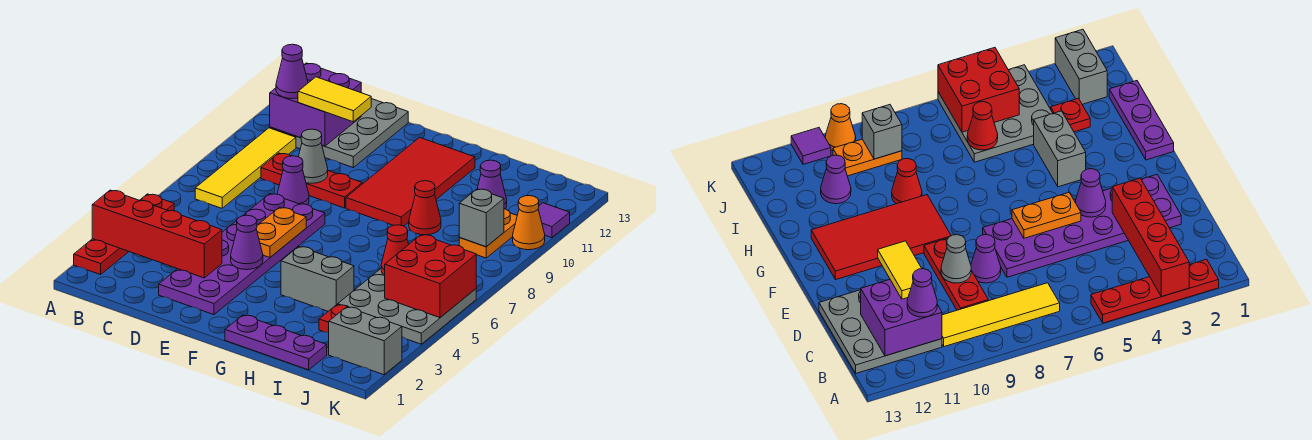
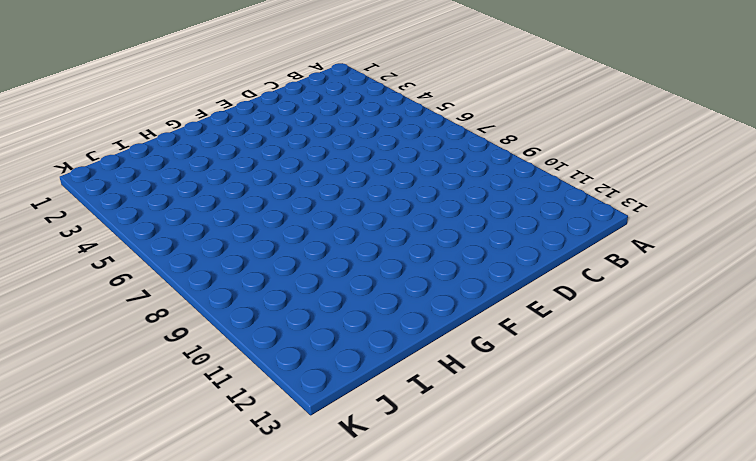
none -> red plate A2:A5 level 1
none -> yellow tile B7:B10 level 1
none -> grey plate B11:D13 level 1

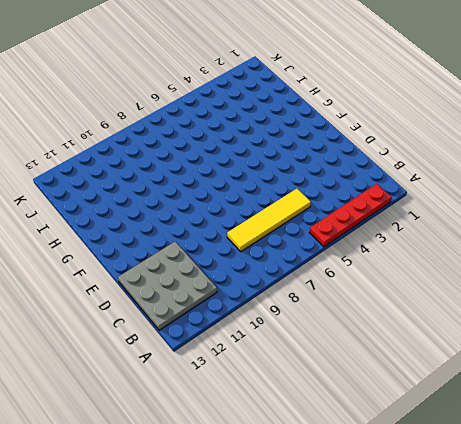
yellow tile C5:C8 level 1 -> yellow tile B7:B10 level 1
none -> red plate C9:E9 level 1
none -> purple plate D2:E7 level 1
none -> purple cone D8 level 1

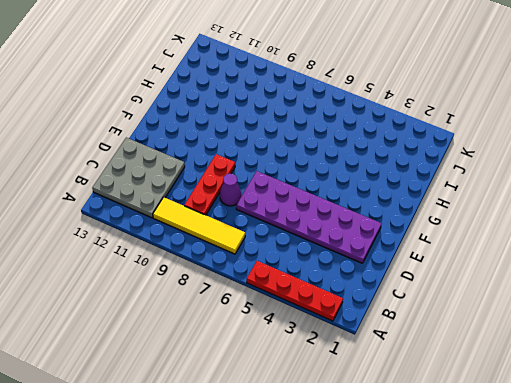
none -> red tile F9:G12 level 1
none -> purple plate G1:I1 level 1
none -> grey brick G4:H4 level 1

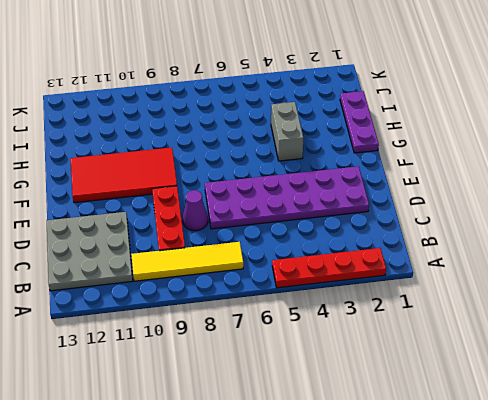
none -> red cone H9 level 1
none -> red plate I3 level 1
none -> grey plate I4:K6 level 1

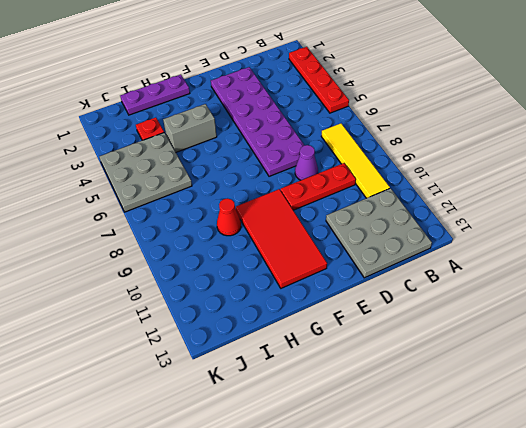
none -> purple cone I11 level 1
none -> grey brick J2:K2 level 1
none -> orange plate J9:J10 level 1

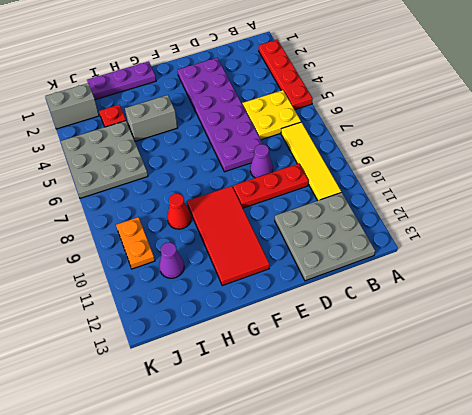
yellow plate B5:C6 level 1 -> none
none -> orange cone K10 level 1
none -> purple tile K11 level 1
none -> red brick A3:D3 level 2

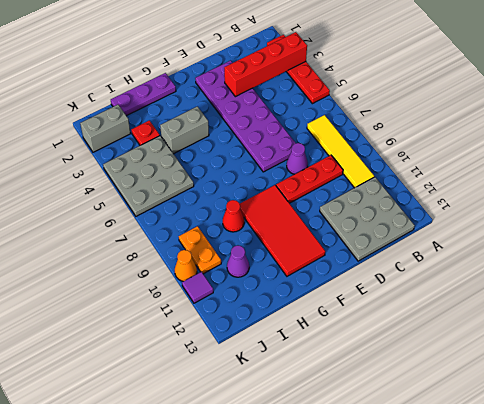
none -> purple brick B11:C12 level 2
none -> grey cone D9 level 2
none -> purple cone E4 level 2

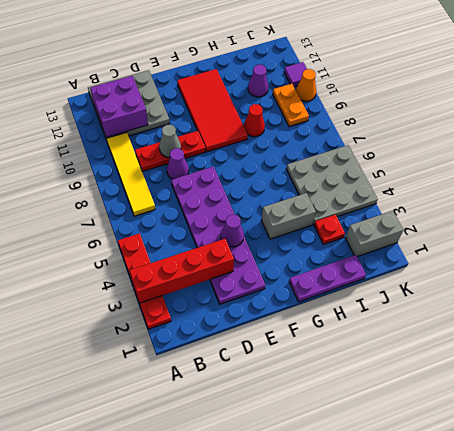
none -> orange plate E5:E6 level 2
none -> red cone I6 level 2
none -> red brick J5:K6 level 2

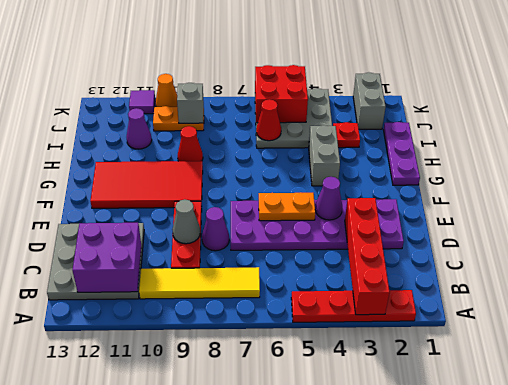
none -> purple cone B11 level 3
none -> yellow tile C11:D11 level 3

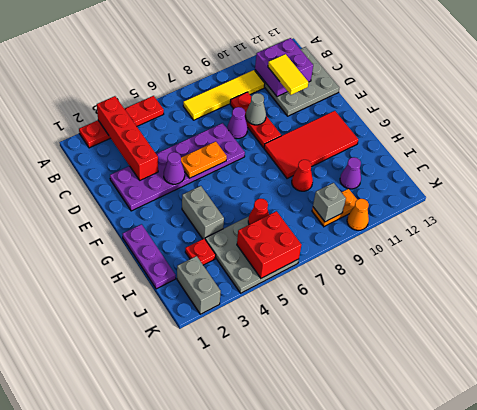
none -> purple tile K11 level 1
none -> purple cone B11 level 3

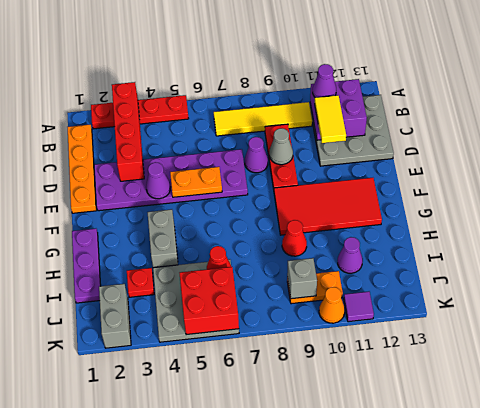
orange plate B1:E1 level 1 -> none

